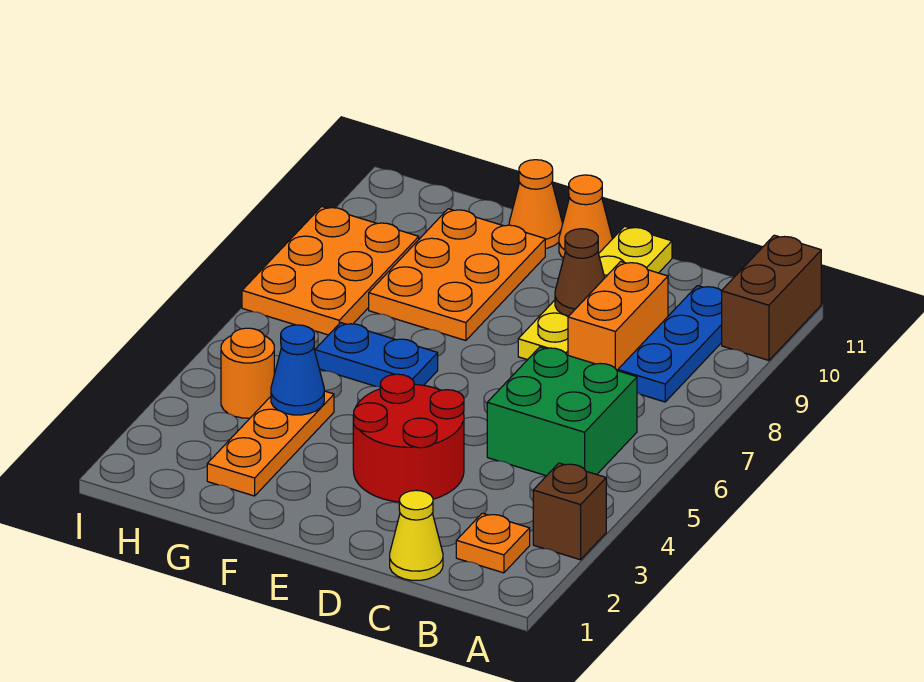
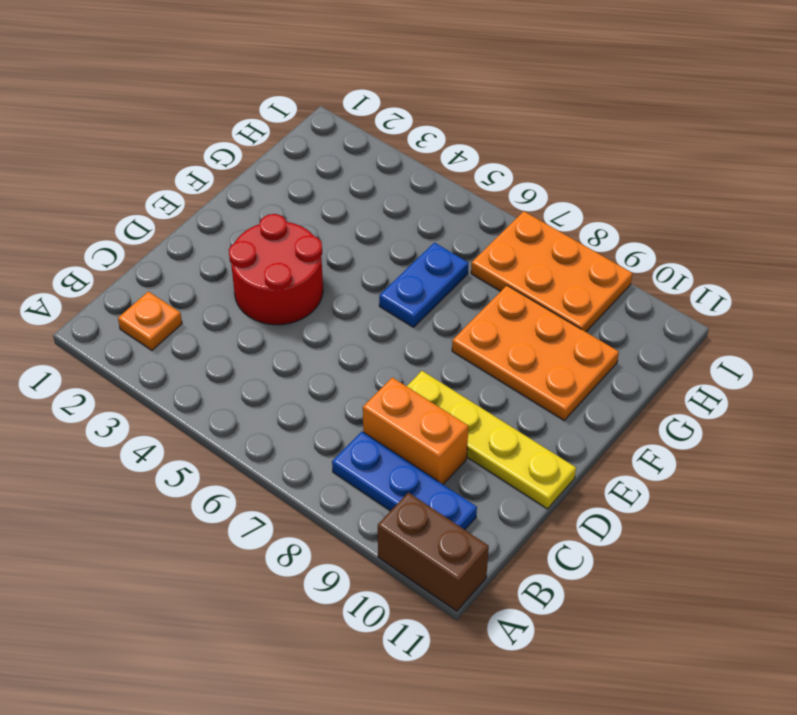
none -> brown brick A3 level 1
none -> green brick B5:C6 level 1
none -> yellow cone C1 level 1

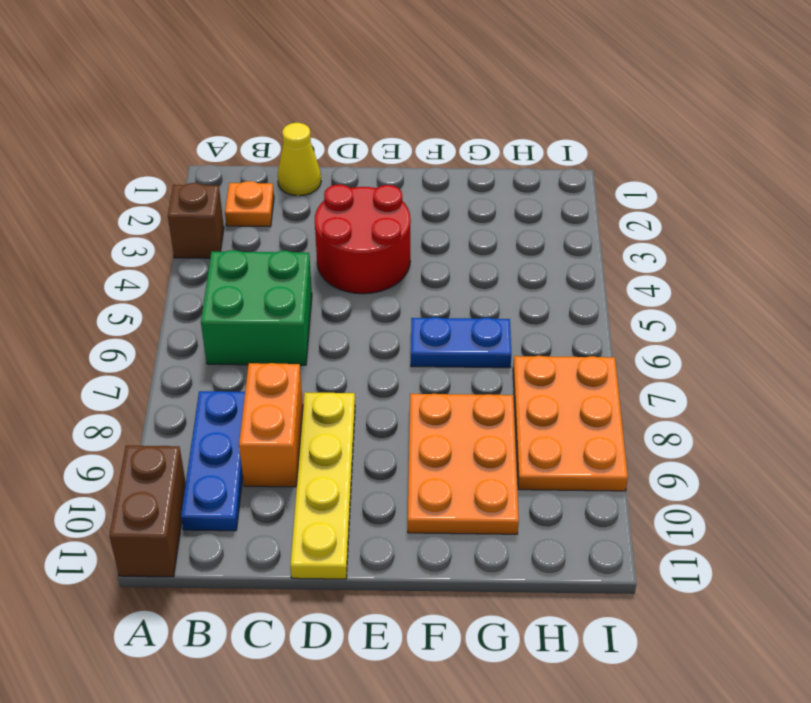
none -> orange cone E11 level 1
none -> orange cone F11 level 1
none -> orange plate G2:G4 level 1

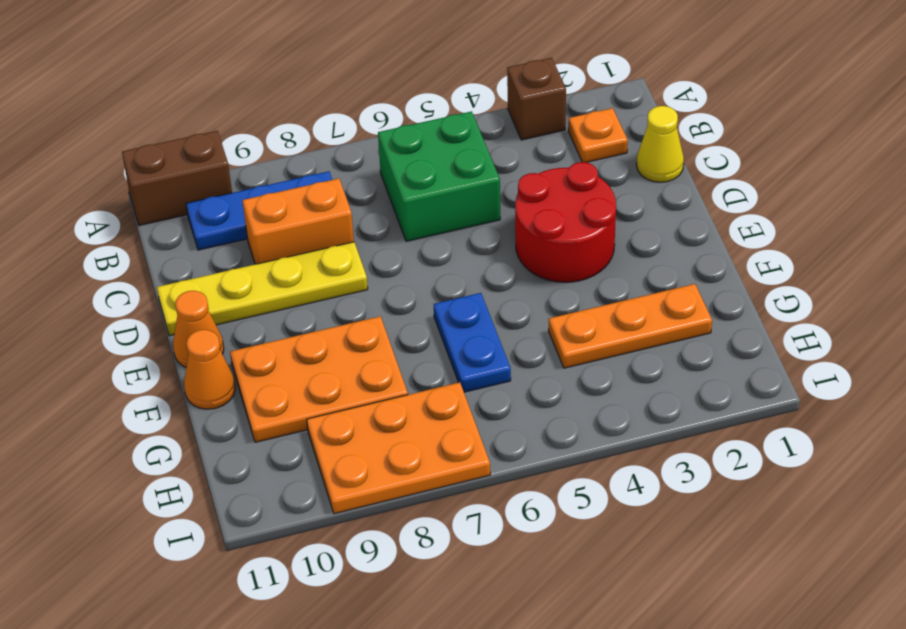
none -> orange round brick H4 level 1
none -> brown cone D9 level 2
none -> blue cone G4 level 2

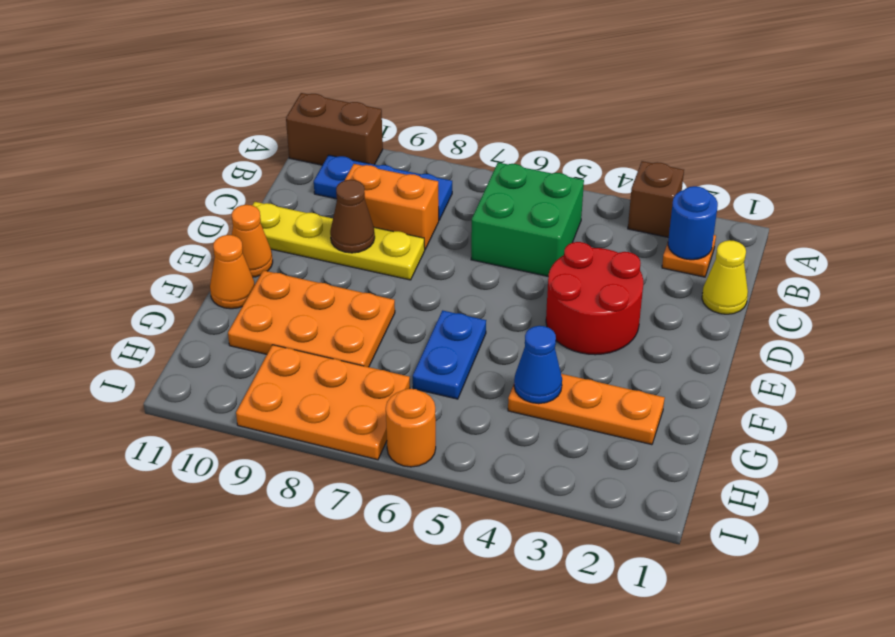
blue round brick B2 level 2 -> none
orange round brick I6 level 1 -> orange round brick H4 level 1

